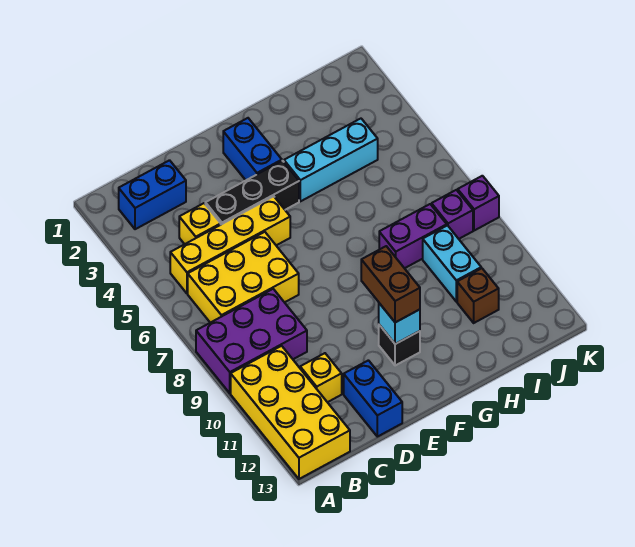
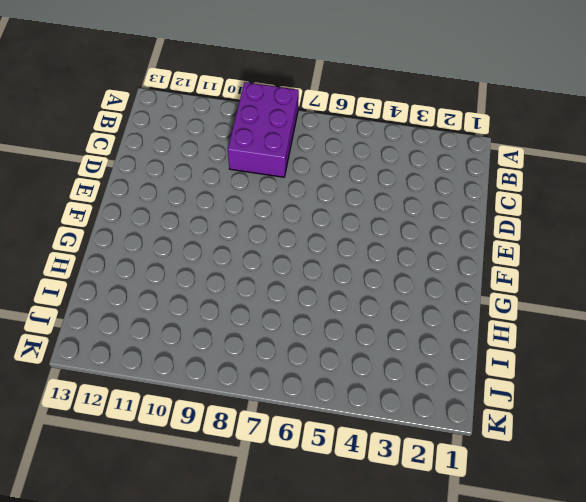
none -> yellow brick A10:B13 level 1
none -> blue brick B2:C2 level 1
none -> yellow brick B5:E5 level 1

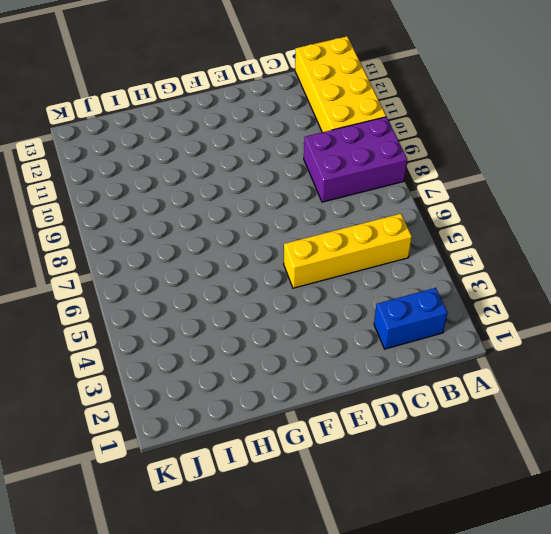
none -> yellow brick B6:D7 level 1
none -> yellow brick C4 level 1
none -> yellow brick C11 level 1

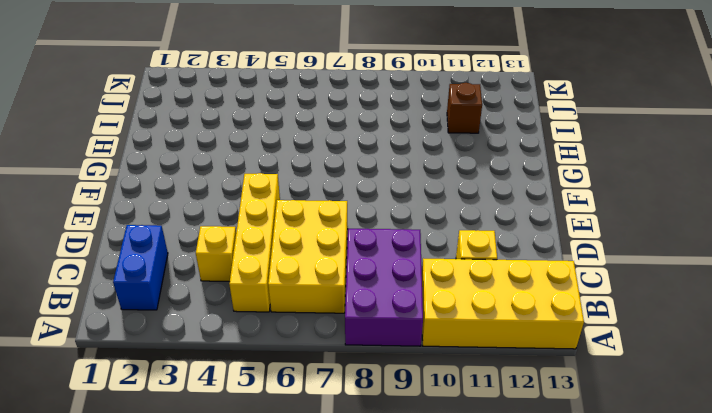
none -> black brick D4:F4 level 1
none -> blue brick D12:D13 level 1
none -> blue brick F2:F3 level 1

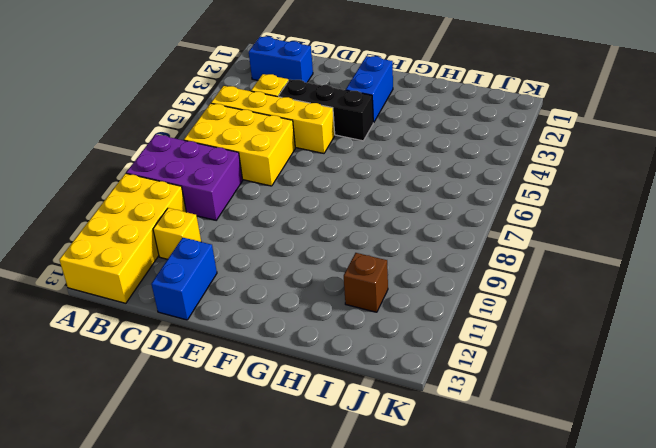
none -> black brick F11 level 1
none -> cyan brick G4:I4 level 1
none -> purple brick H8:I8 level 1

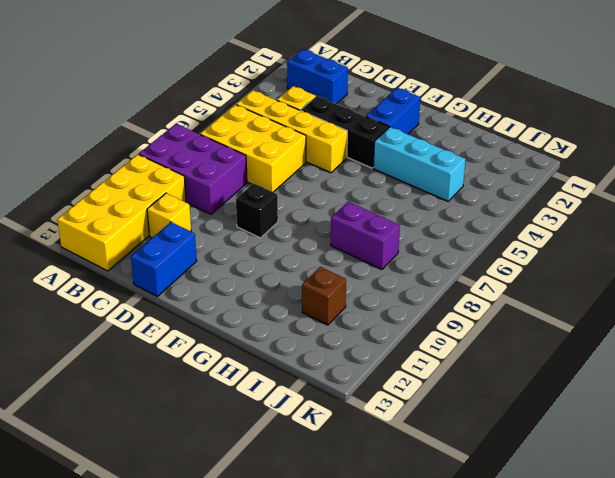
black brick E9 level 1 -> black brick F11 level 1
none -> cyan brick I9:I10 level 1
none -> purple brick J8 level 1
none -> purple brick K8 level 1

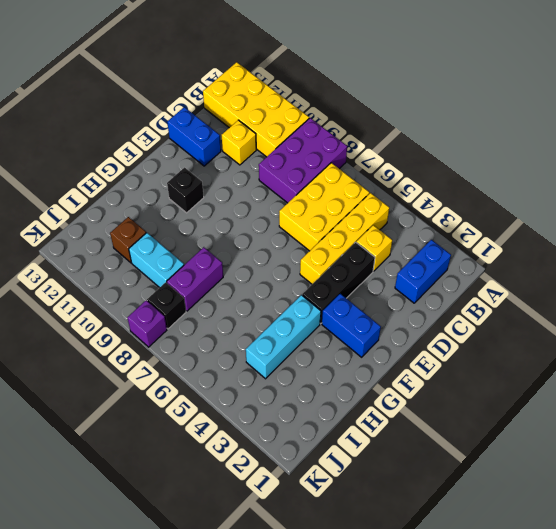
black brick J8 level 1 -> purple brick J8 level 1
none -> cyan brick F11 level 2
none -> brown brick F10:F11 level 3

